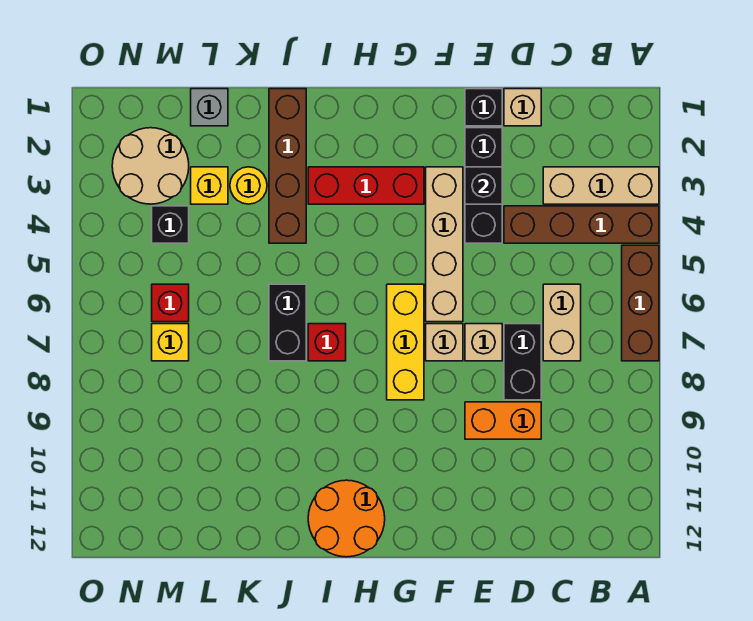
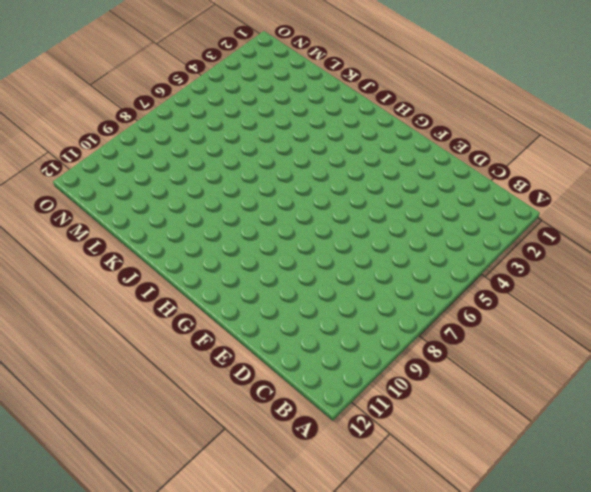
none -> tan brick A3:C3 level 1
none -> brown brick A4:D4 level 1
none -> brown brick A5:A7 level 1

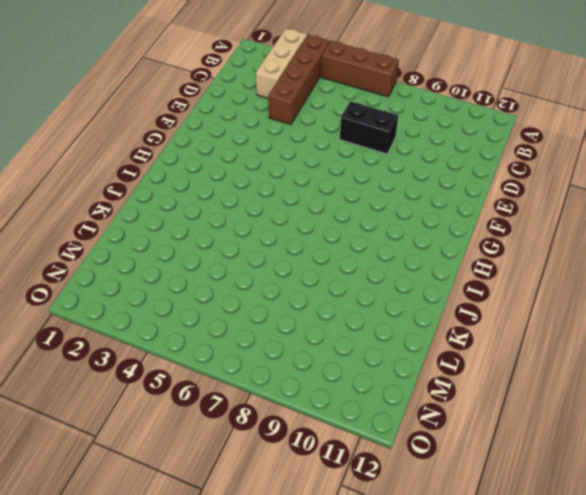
none -> tan brick C6:C7 level 1
none -> tan brick D1 level 1
none -> orange brick D9:E9 level 1

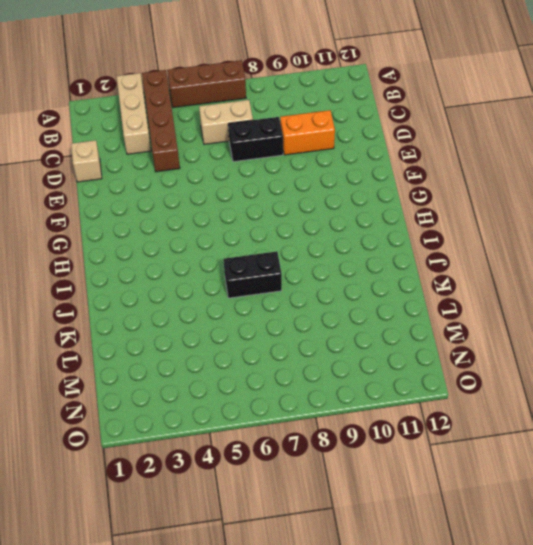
orange brick D9:D10 level 1 -> orange brick D9:E9 level 1
none -> black brick E1 level 1
none -> black brick E2:E4 level 1
none -> tan brick E7 level 1

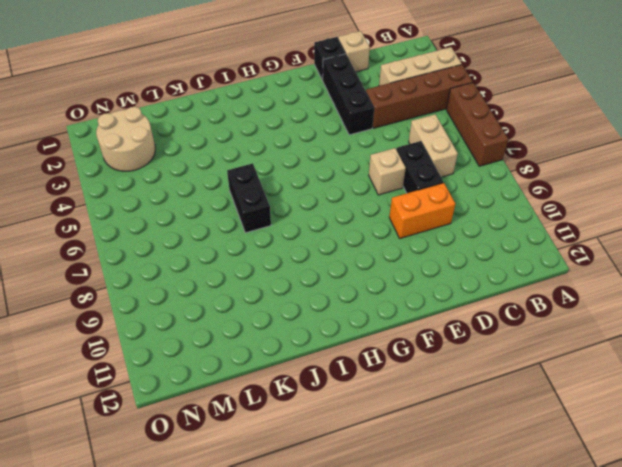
none -> tan brick F3:F6 level 1
none -> tan brick F7 level 1
none -> red brick G3:I3 level 1

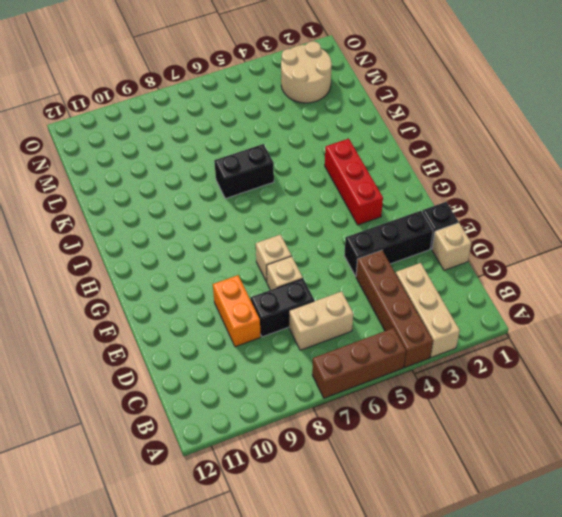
none -> tan brick F3:F6 level 1
none -> yellow brick G6:G8 level 1
none -> orange round brick H11:I12 level 1

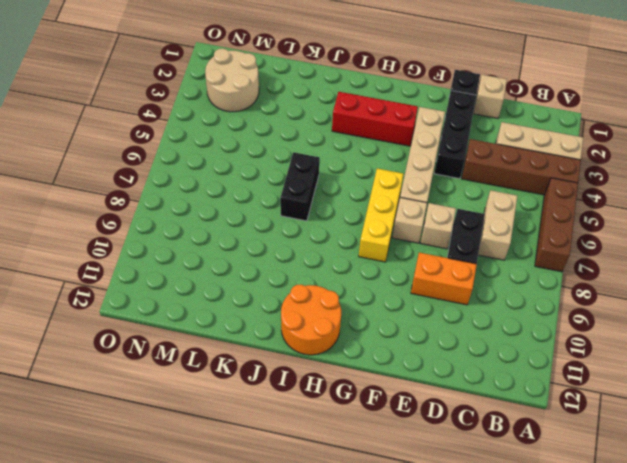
none -> red brick I7 level 1
none -> brown brick J1:J4 level 1
none -> yellow round brick K3 level 1

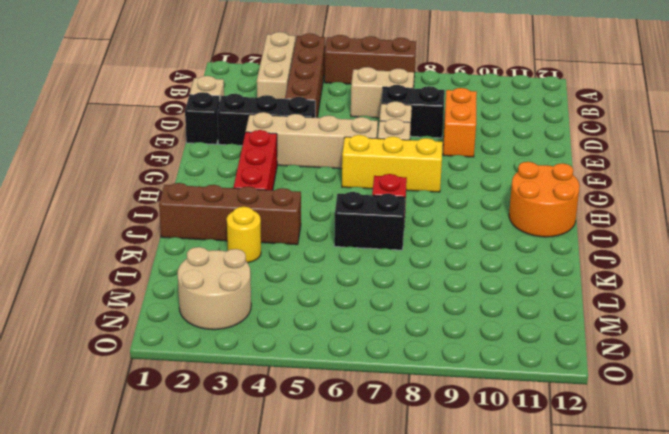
none -> grey brick L1 level 1
none -> yellow brick L3 level 1
none -> black brick M4 level 1

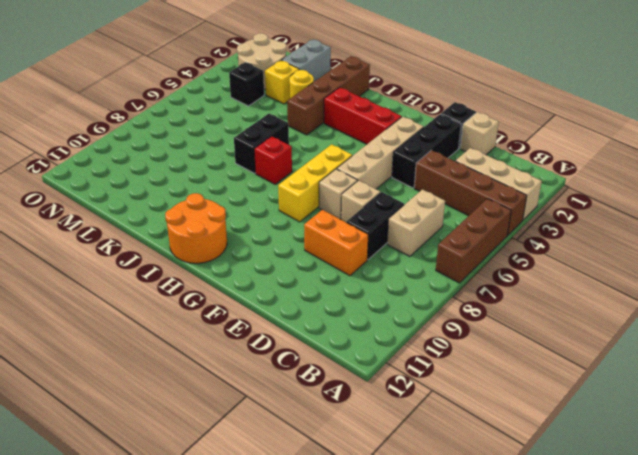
grey brick L1:L2 level 1 -> grey brick L1 level 1
none -> red brick M6 level 1
none -> yellow brick M7 level 1
none -> black brick E3 level 2

